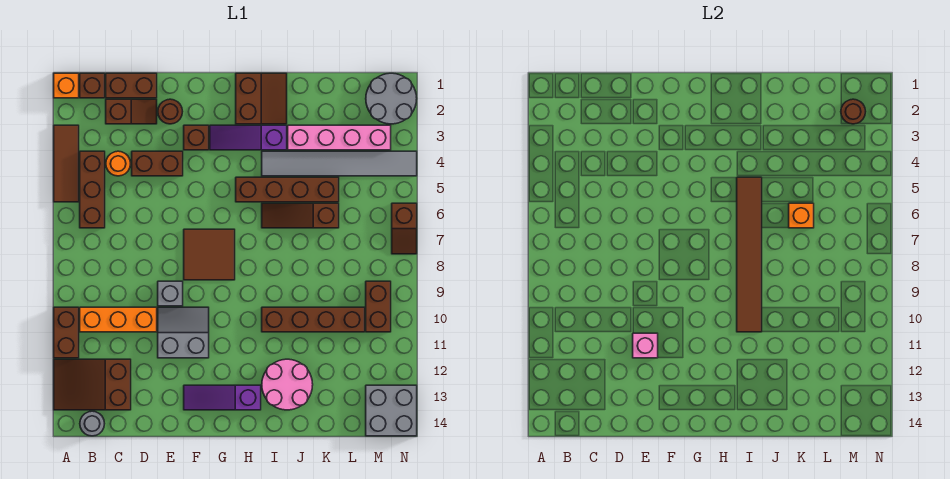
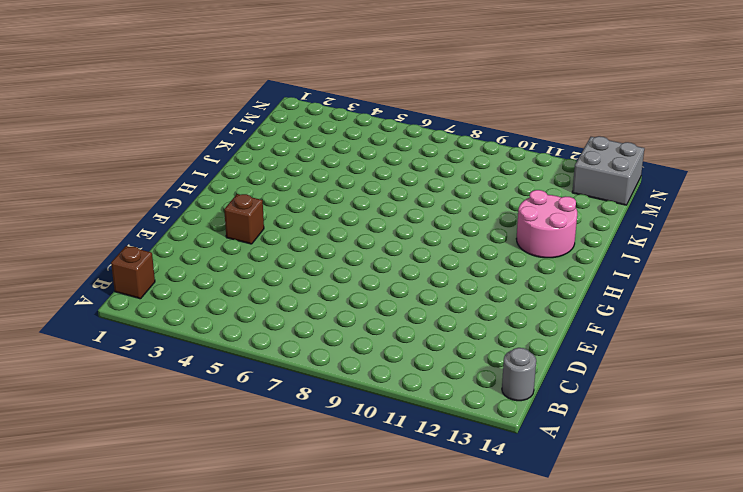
none -> orange brick A1 level 1
none -> brown tile A3:A5 level 1
none -> brown brick A10:A11 level 1
none -> brown slope A12:C13 level 1 top C

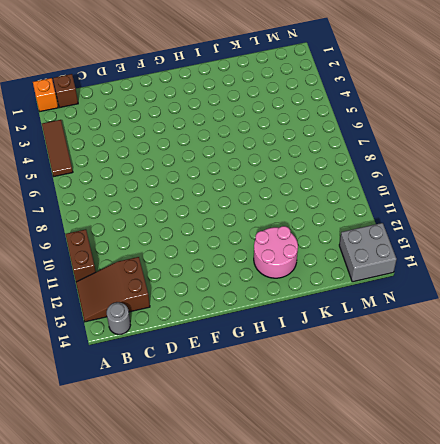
none -> brown brick B4:B6 level 1
none -> orange brick B10:D10 level 1
none -> brown brick C1:D1 level 1
none -> brown slope C2:D2 level 1 top C

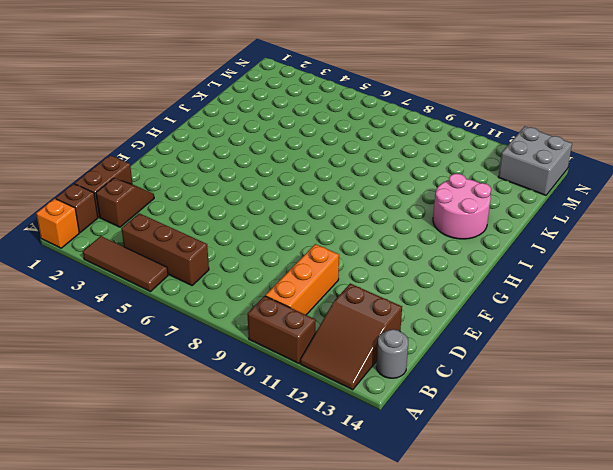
none -> orange round brick C4 level 1
none -> brown brick D4:E4 level 1
none -> brown round brick E2 level 1
none -> grey brick E9 level 1

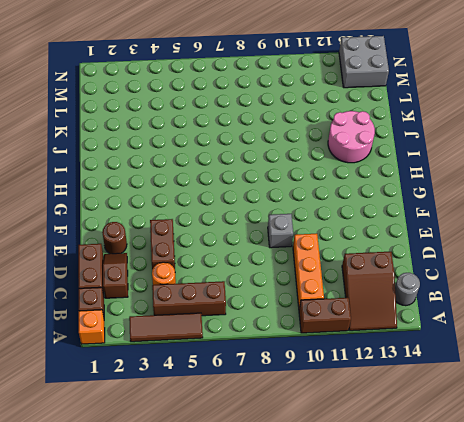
none -> grey slope E10:F11 level 1 top 11
none -> brown brick F3 level 1
none -> brown tile F7:G8 level 1
none -> purple slope F13:H13 level 1 top H

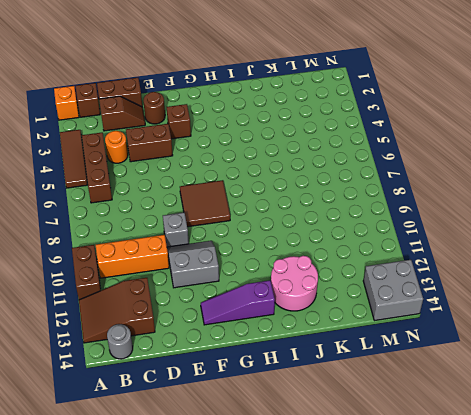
none -> purple slope G3:I3 level 1 top I
none -> brown slope H1:I2 level 1 top H
none -> brown brick H5:K5 level 1
none -> grey tile I4:N4 level 1

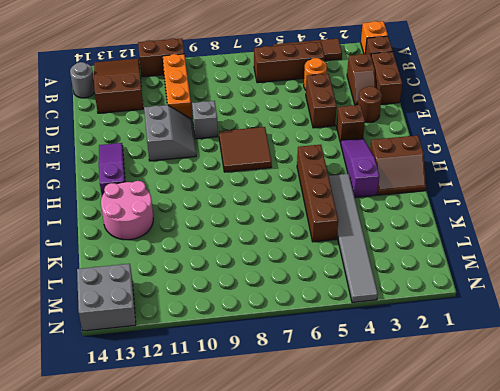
none -> brown slope I6:K6 level 1 top K
none -> brown brick I10:L10 level 1
none -> pink brick J3:M3 level 1
none -> grey round brick M1:N2 level 1

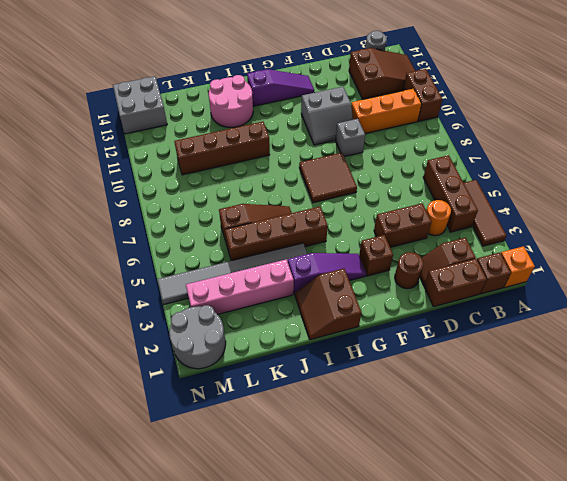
none -> brown brick M9:M10 level 1
none -> brown slope N6:N7 level 1 top 6
none -> pink brick E11 level 2
none -> brown tile I5:I10 level 2

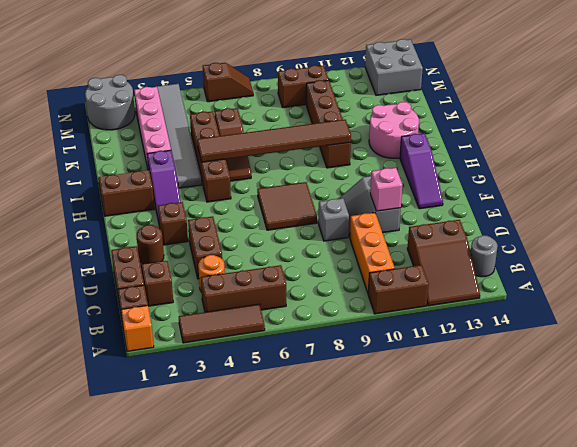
none -> orange brick K6 level 2
none -> brown round brick M2 level 2

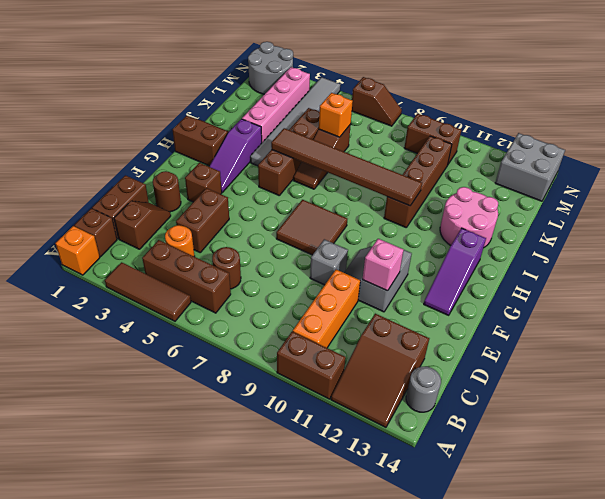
brown round brick C6 level 1 -> brown round brick M2 level 2

